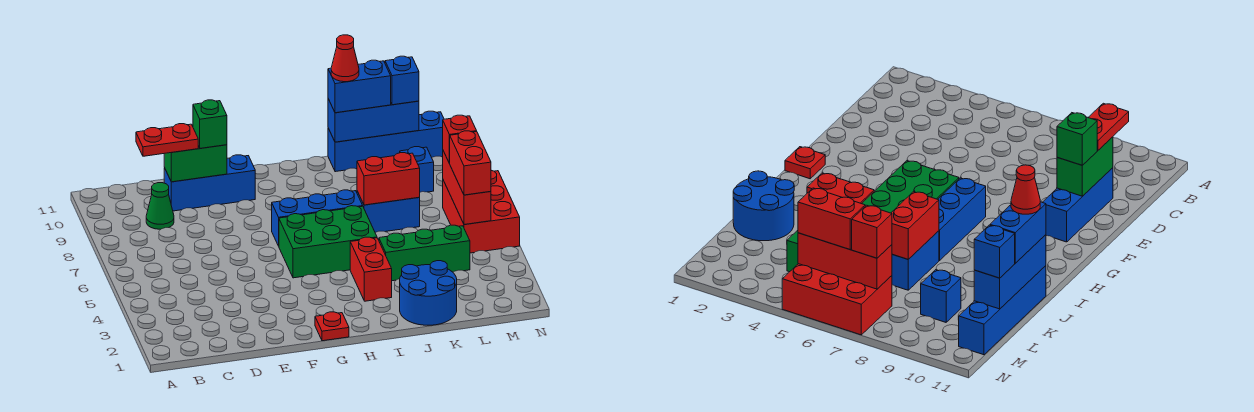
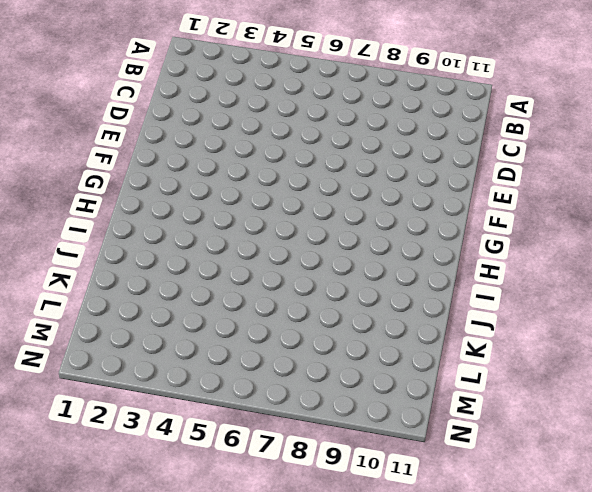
none -> green cone C9 level 1
none -> blue brick D10:F10 level 1
none -> red plate G1 level 1

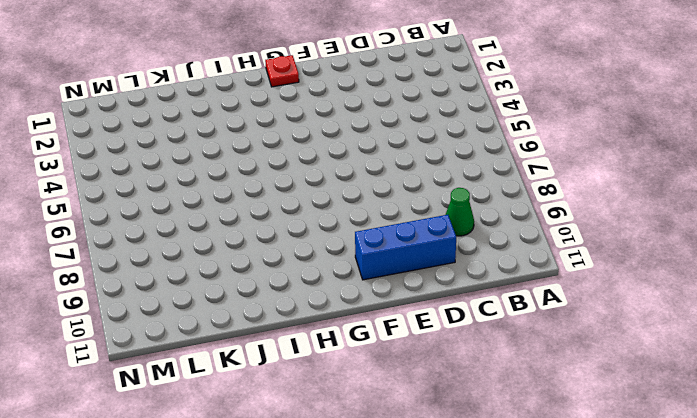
none -> green brick G5:I6 level 1
none -> blue brick G7:I7 level 1
none -> red brick I3:I4 level 1

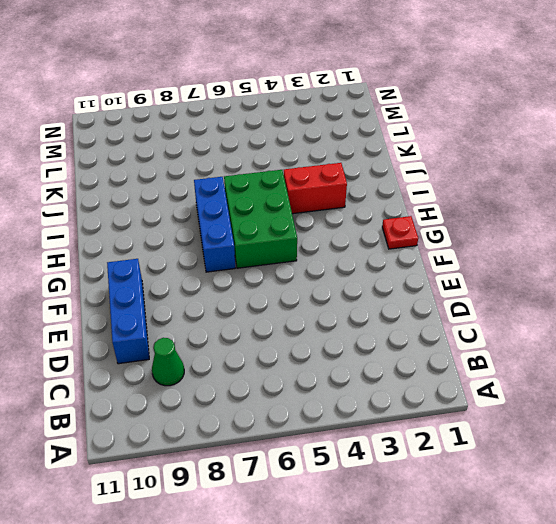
none -> blue round brick J1:K2 level 1
none -> green brick J4:L4 level 1
none -> blue brick J7:K7 level 1

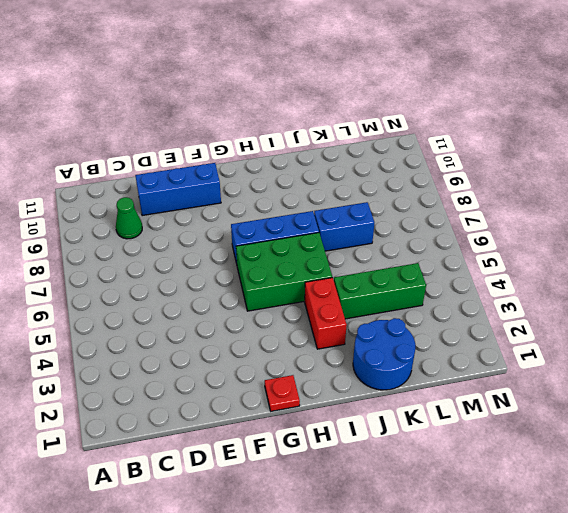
none -> blue brick J11:M11 level 1
none -> blue brick L9 level 1
none -> red brick M5:N7 level 1

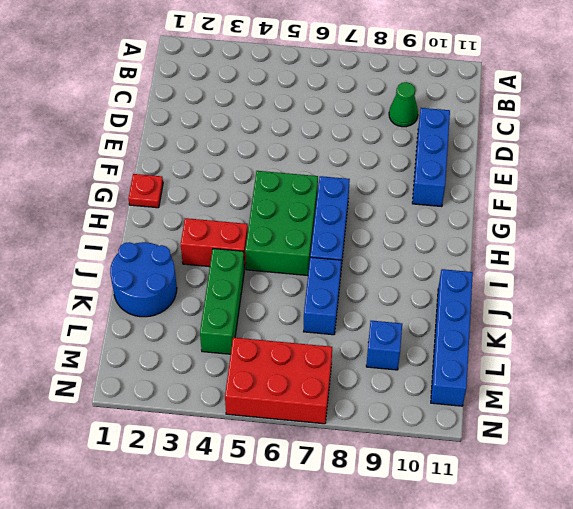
none -> green brick D10:E10 level 2
none -> red brick J7:K7 level 2
none -> blue brick J11:L11 level 2

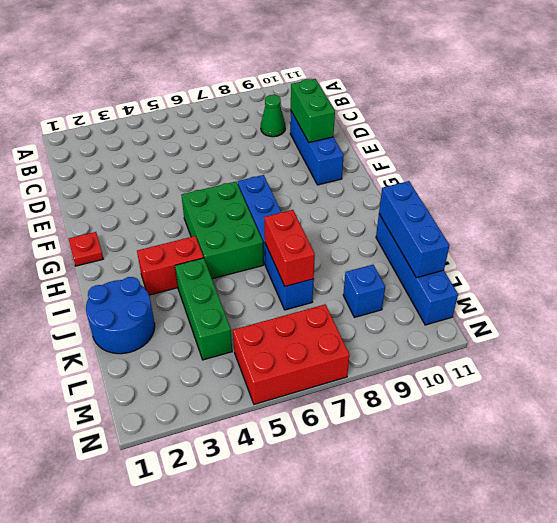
none -> red brick M5:M7 level 2
none -> red plate C10:D10 level 3
none -> green brick E10 level 3

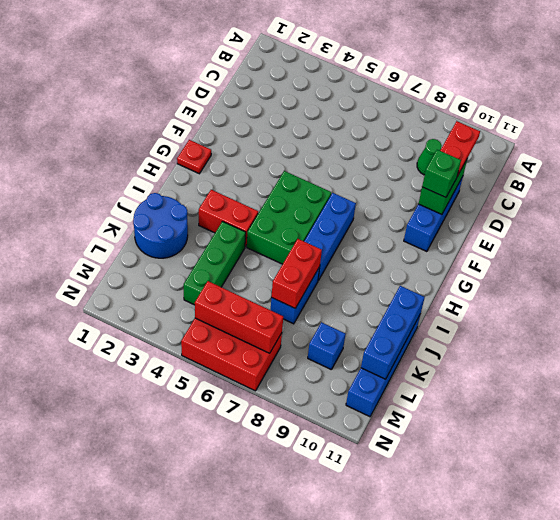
none -> blue brick J11:K11 level 3
none -> blue brick L11 level 3
none -> red brick M5:M6 level 3

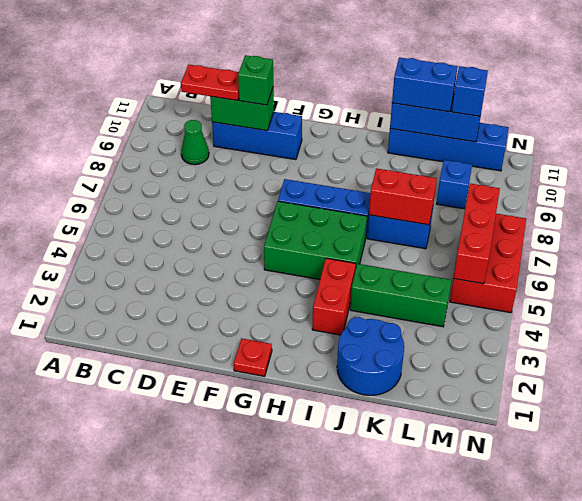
none -> red brick M5:M6 level 3
none -> red brick M7 level 3
none -> red cone J11 level 4

